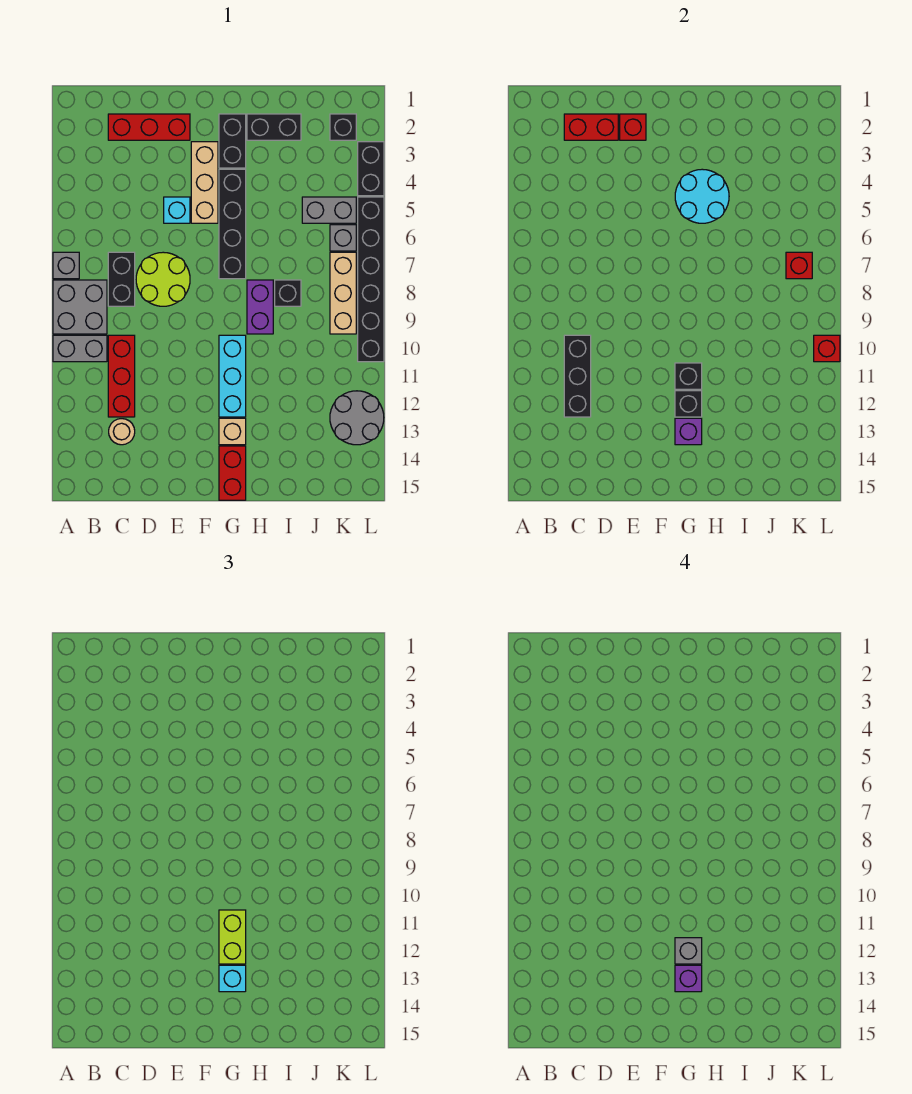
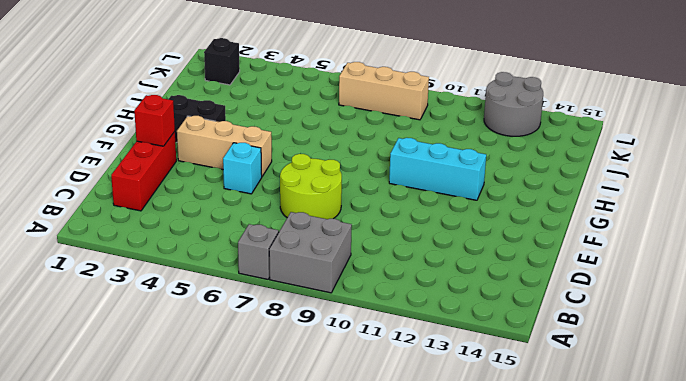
none -> grey brick A10:B10 level 1
none -> black brick C7:C8 level 1
none -> red brick C10:C12 level 1
none -> tan round brick C13 level 1

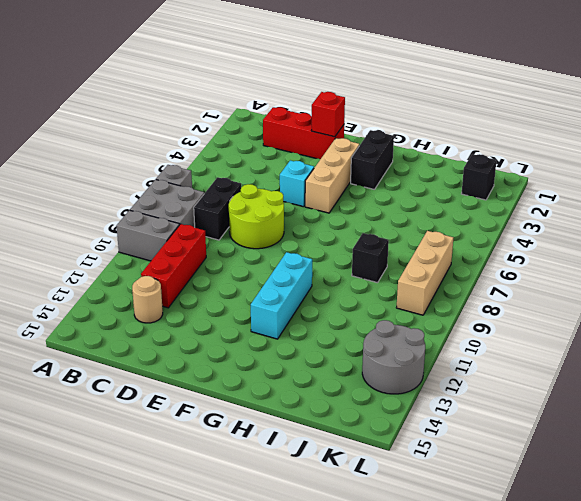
none -> black brick G4:G7 level 1
none -> tan brick G13 level 1
none -> red brick G14:G15 level 1
none -> black brick H2:I2 level 1

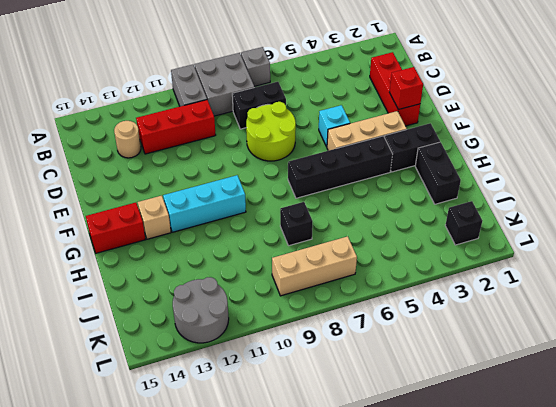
none -> purple brick H8:H9 level 1
none -> grey brick J5:K5 level 1
none -> grey brick K6 level 1
none -> black brick L3:L4 level 1

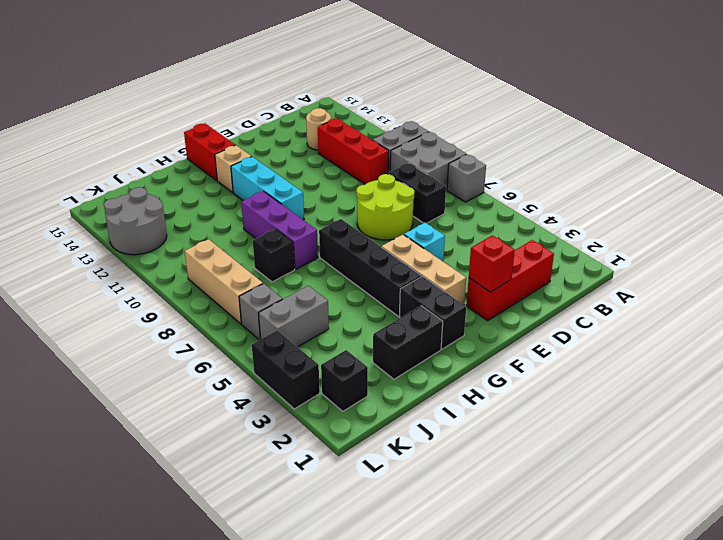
purple brick H8:H10 level 1 -> purple brick H8:H9 level 1
none -> black brick L5:L10 level 1
none -> red brick C2:D2 level 2
none -> black brick C10:C12 level 2
none -> cyan round brick G4:H5 level 2

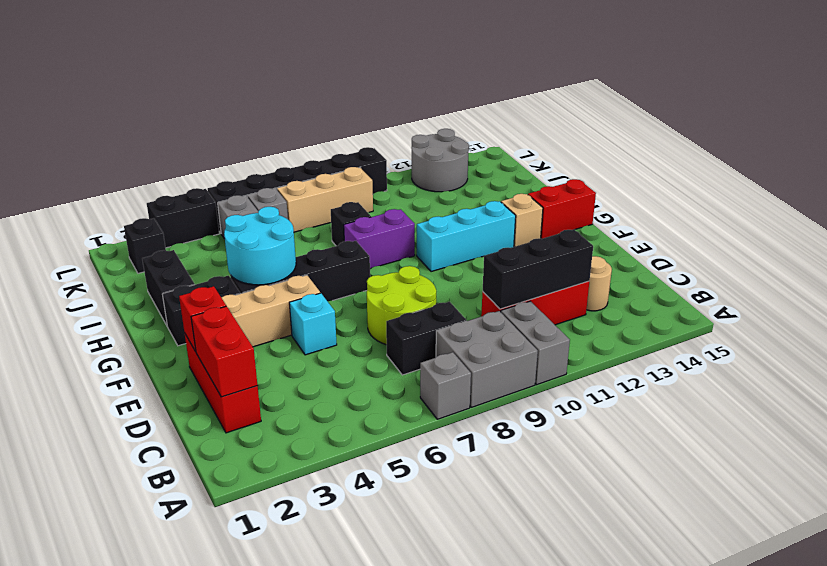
none -> black brick G11 level 2
none -> black brick G12 level 2
none -> purple brick G13 level 2
none -> red brick K7 level 2

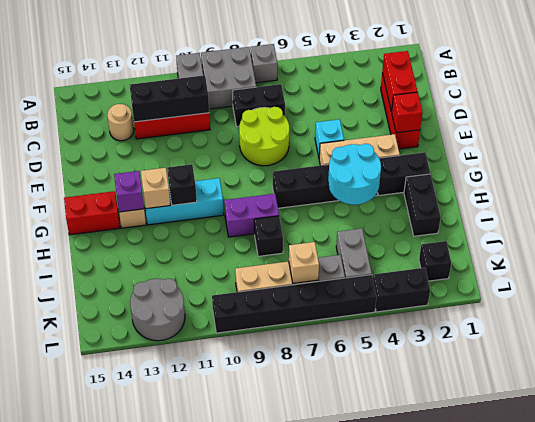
tan brick G12 level 2 -> black brick G12 level 2
tan brick K7 level 2 -> red brick K7 level 2
none -> red brick L10 level 2
none -> lime brick G11:G12 level 3
none -> cyan brick G13 level 3
none -> grey brick G12 level 4

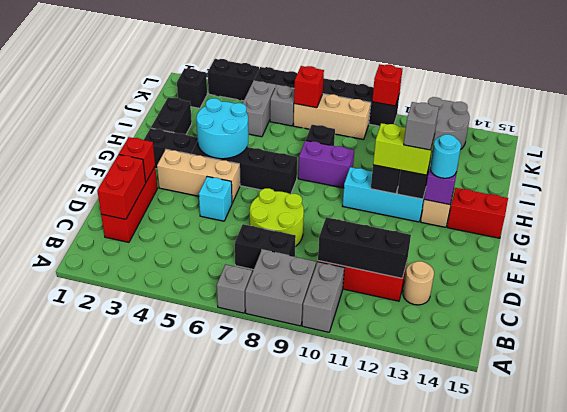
cyan round brick G13 level 3 -> cyan brick G13 level 3
none -> purple brick G13 level 4

